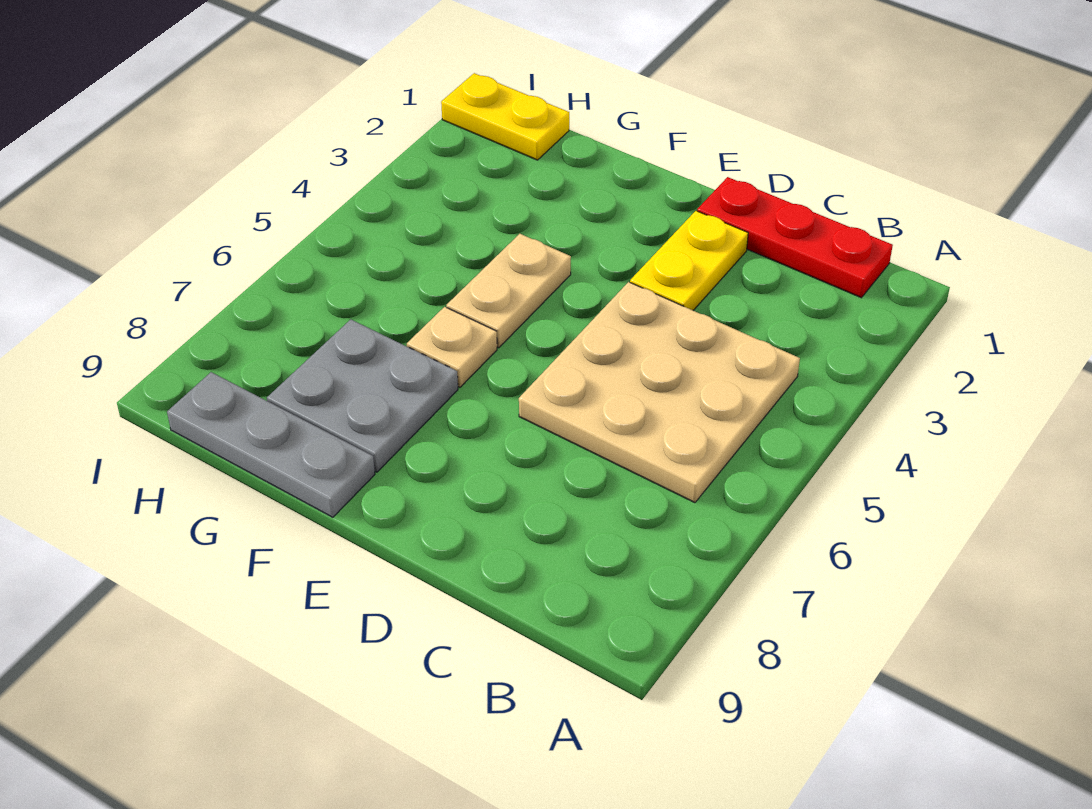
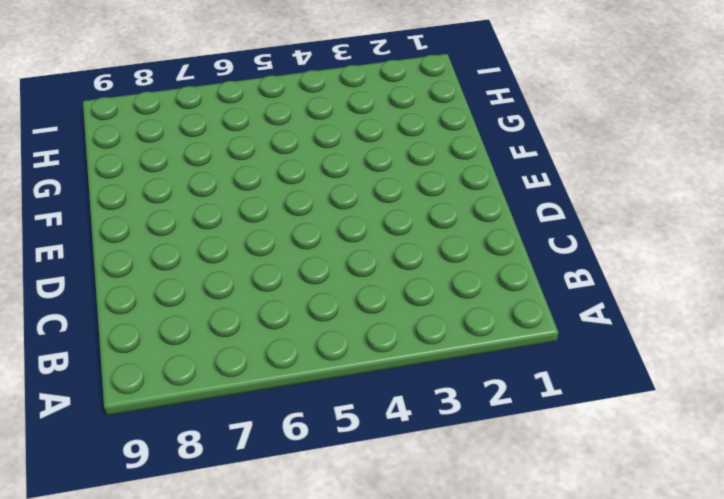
none -> red plate B1:D1 level 1
none -> tan plate B4:D6 level 1

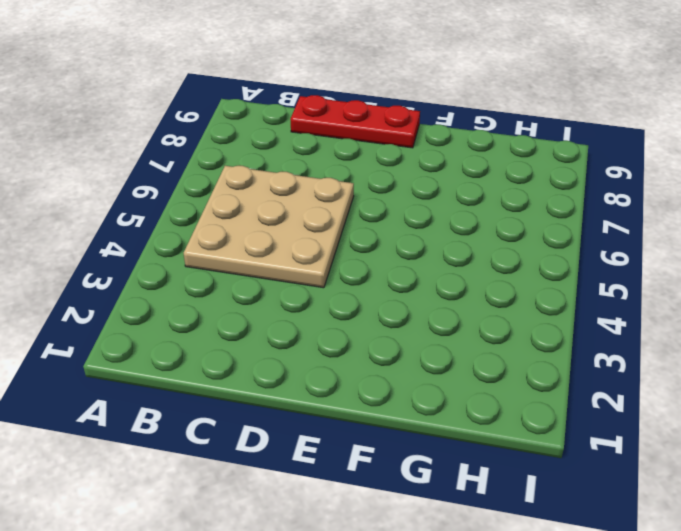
red plate C9:E9 level 1 -> red plate B1:D1 level 1
none -> yellow plate D2:D3 level 1
none -> tan plate F4:F5 level 1

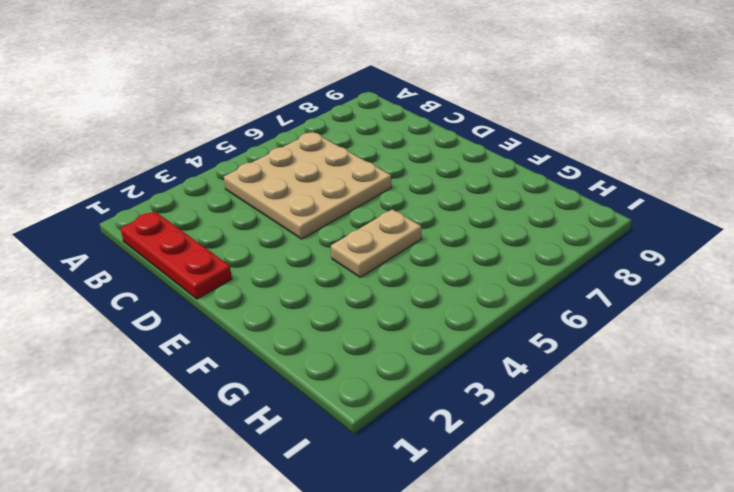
none -> yellow plate D2:D3 level 1
none -> tan plate F6 level 1

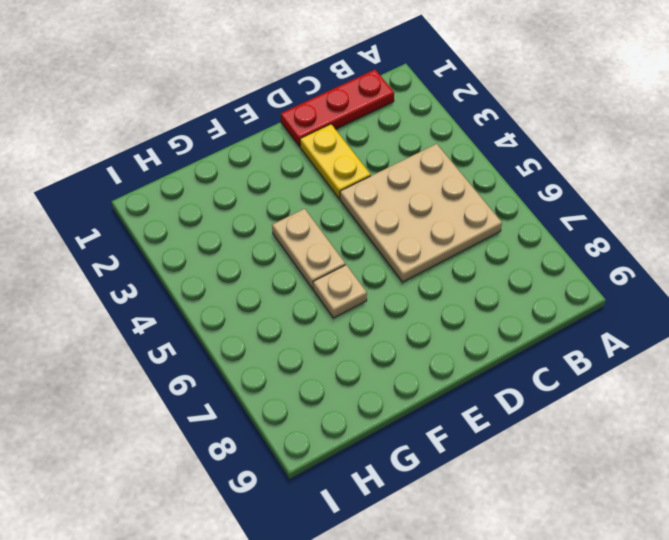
none -> grey plate F7:G8 level 1
none -> grey plate F9:H9 level 1

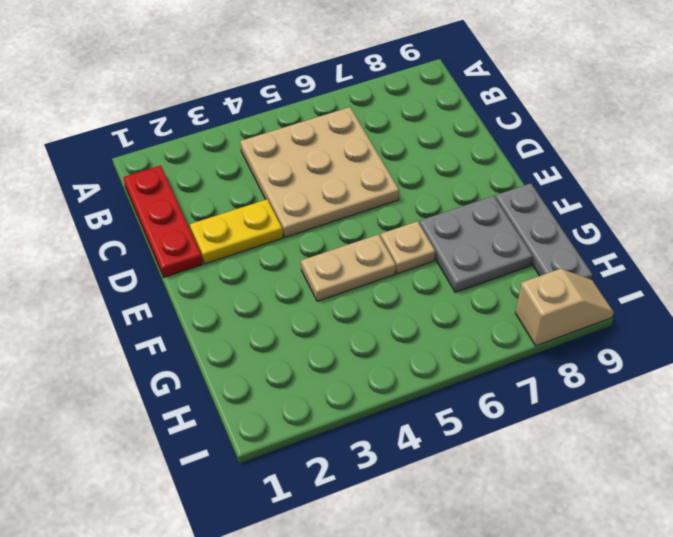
tan slope I8:I9 level 1 top 8 -> none
none -> yellow plate H1:I1 level 1

